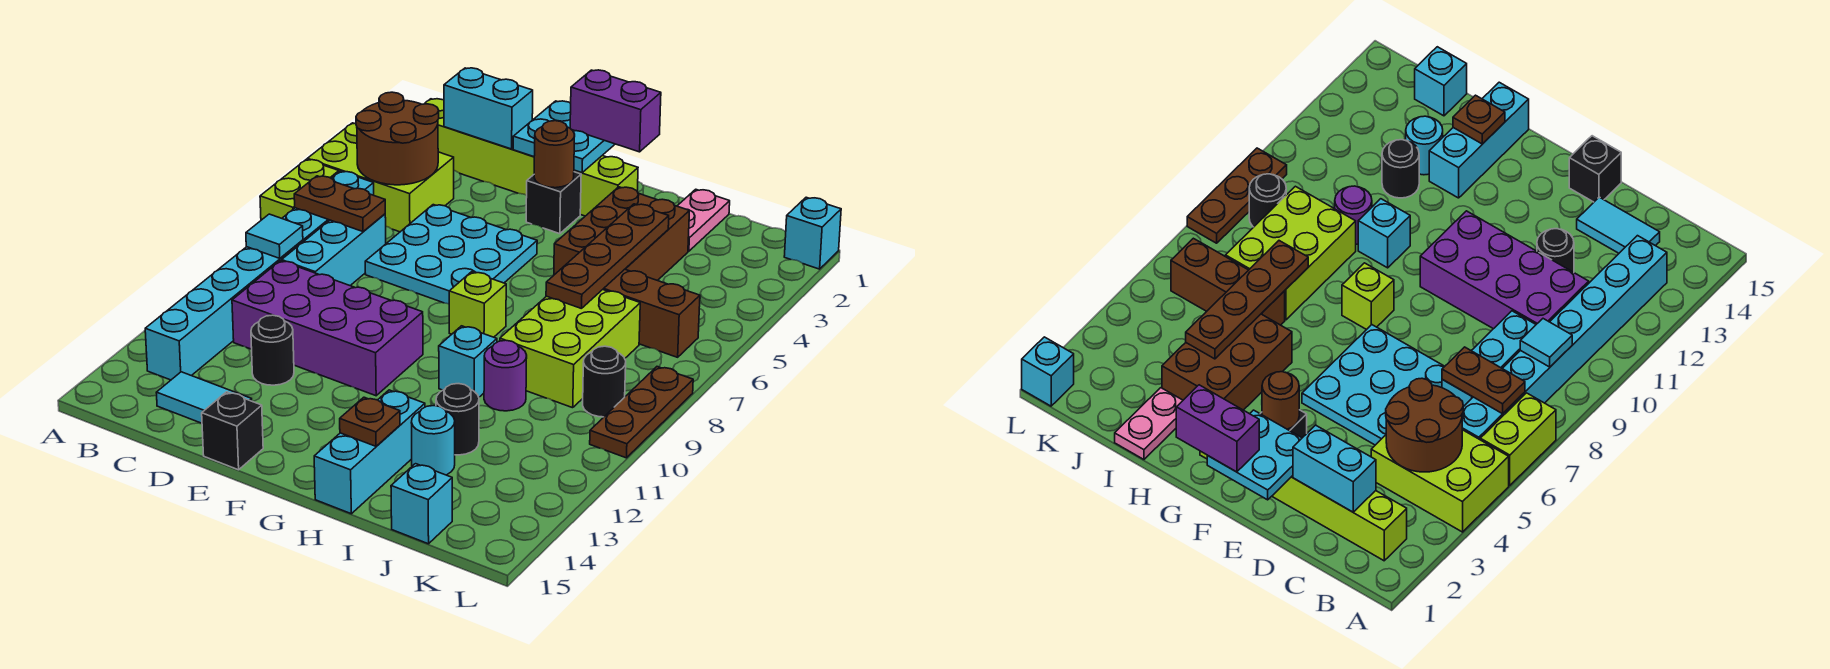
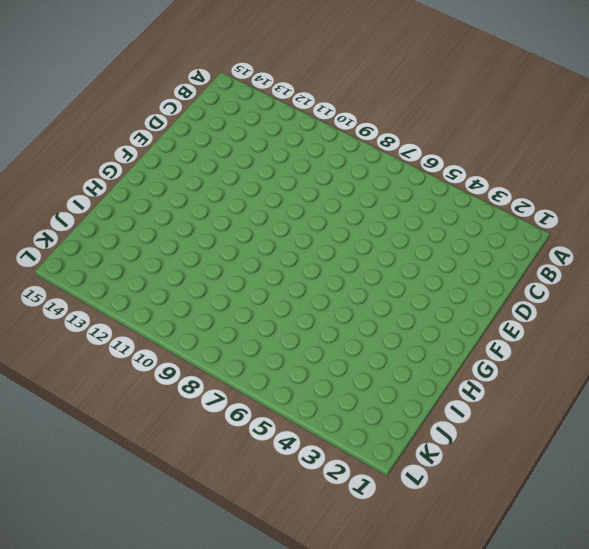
none -> lime brick A4:C5 level 1
none -> lime brick A6:A7 level 1
none -> lime brick B2:G2 level 1
none -> cyan brick B6:B13 level 1

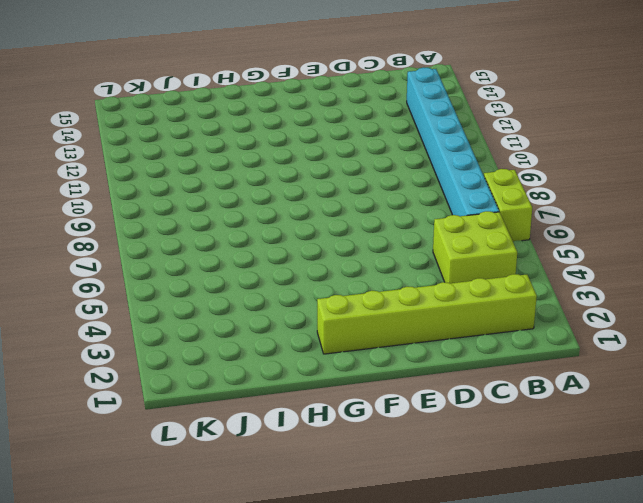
lime brick B4:C5 level 1 -> lime brick A4:C5 level 1
none -> cyan brick C7:C9 level 1
none -> purple brick C10:F11 level 1
none -> cyan tile C14:D14 level 1
none -> cyan plate D5:F7 level 1

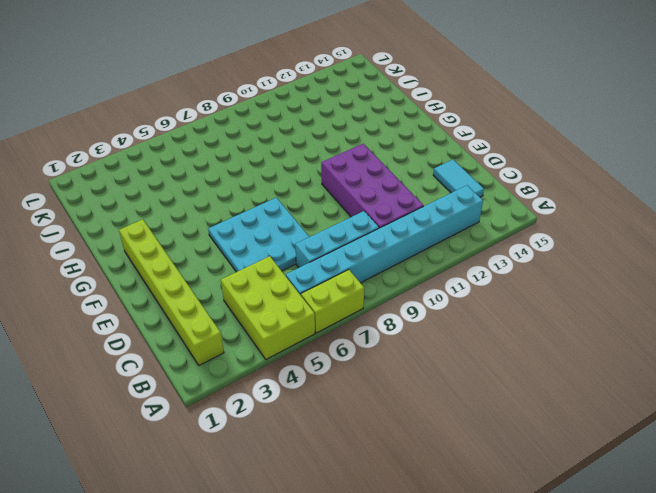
none -> black round brick D12 level 1
none -> black brick E15 level 1
none -> black brick F3 level 1
none -> lime brick G8 level 1

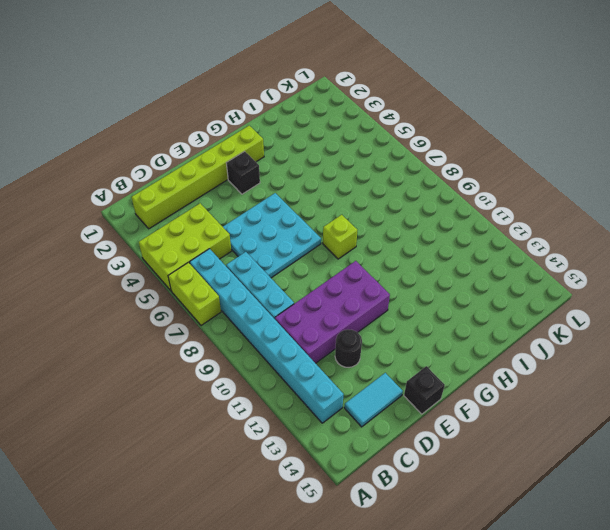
none -> brown brick H3:I5 level 1
none -> cyan brick H10 level 1
none -> cyan brick H13:H15 level 1
none -> pink plate I1:I2 level 1

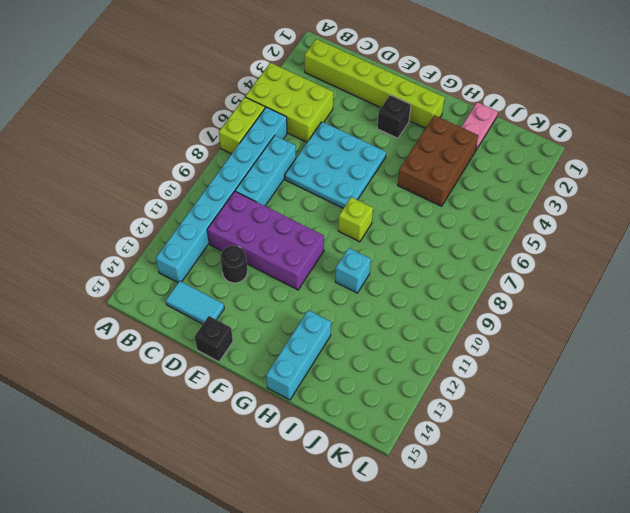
none -> brown brick I6:K6 level 1
none -> lime brick I7:J9 level 1
none -> purple round brick I10 level 1
none -> black round brick I12 level 1

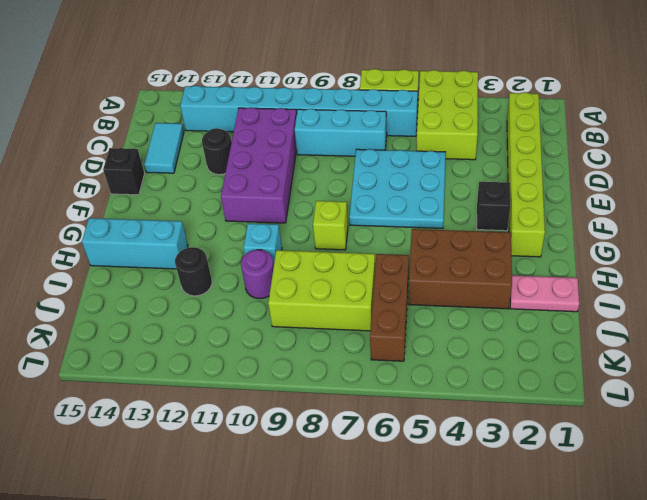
none -> cyan round brick I13 level 1
none -> cyan brick J15 level 1
none -> black round brick K9 level 1
none -> cyan brick L1 level 1

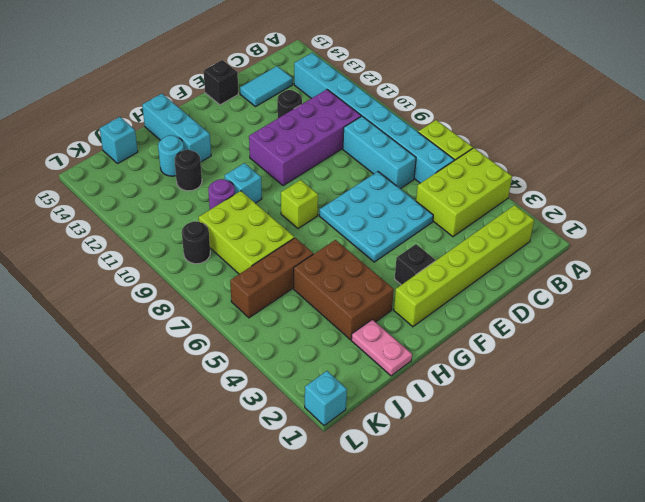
none -> brown plate L8:L10 level 1
none -> brown round brick B4:C5 level 2
none -> brown plate B7:C7 level 2
none -> cyan tile B9 level 2

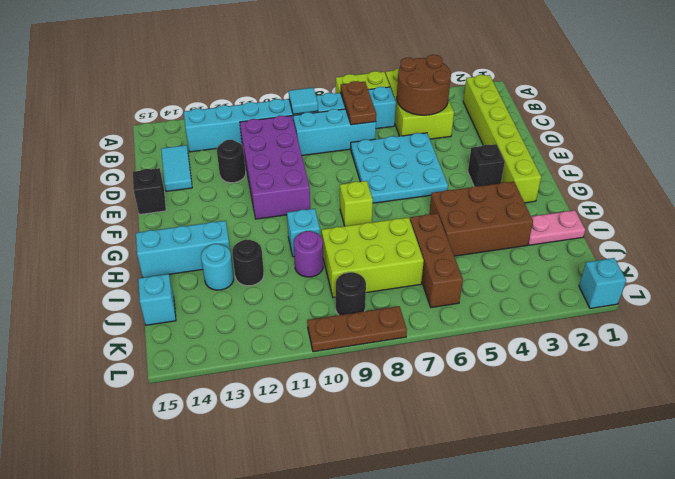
none -> cyan brick C2:D2 level 2
none -> cyan plate E1:F2 level 2
none -> brown round brick F3 level 2
none -> brown plate H14 level 2

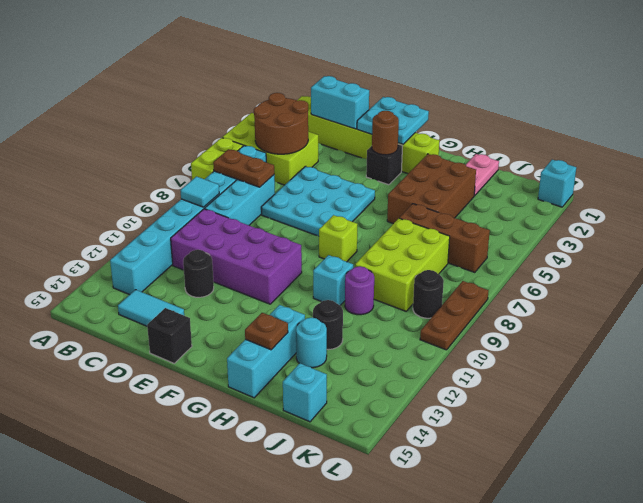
none -> brown plate I4:I7 level 2
none -> purple brick F1:G1 level 3

